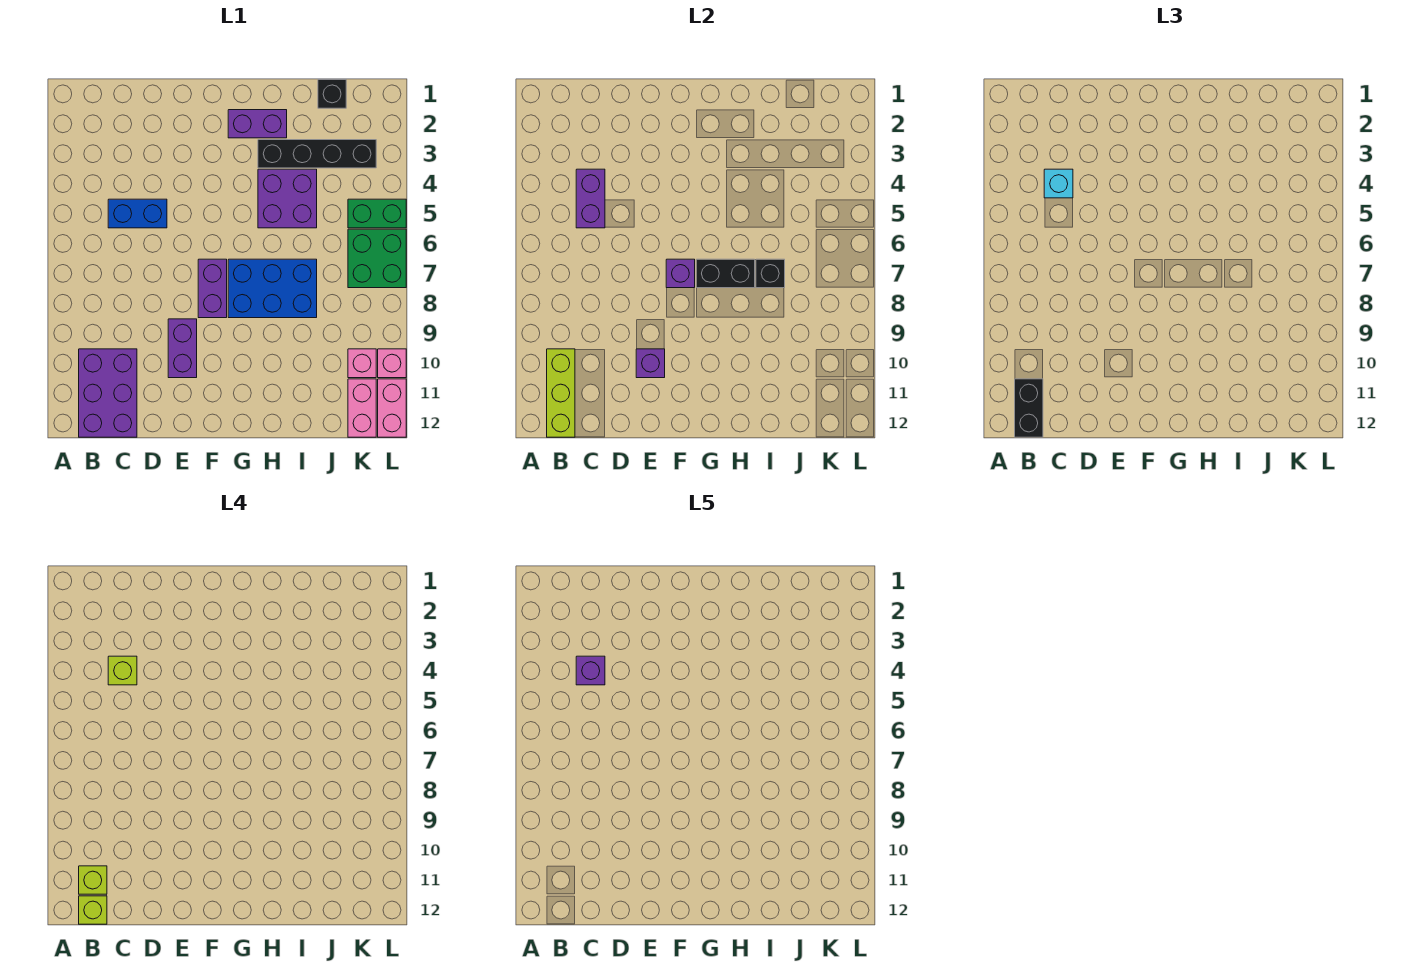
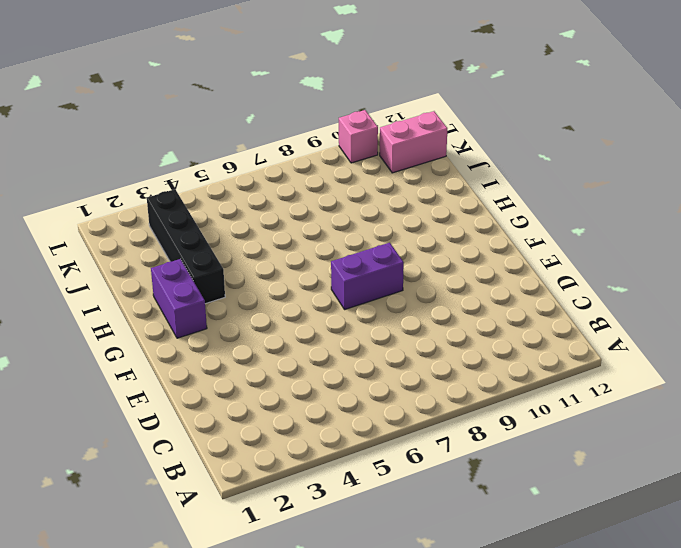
none -> purple brick B10:C12 level 1
none -> blue brick C5:D5 level 1
none -> purple brick E9:E10 level 1

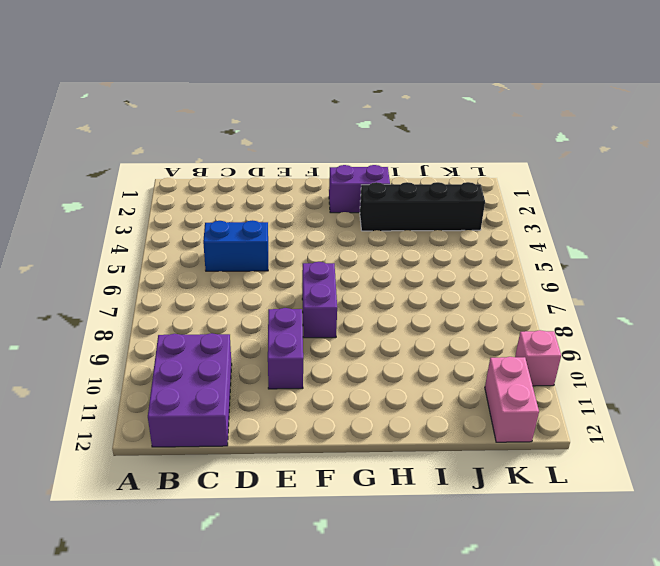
none -> blue brick G7:I8 level 1
none -> purple brick H4:I5 level 1
none -> black brick J1 level 1

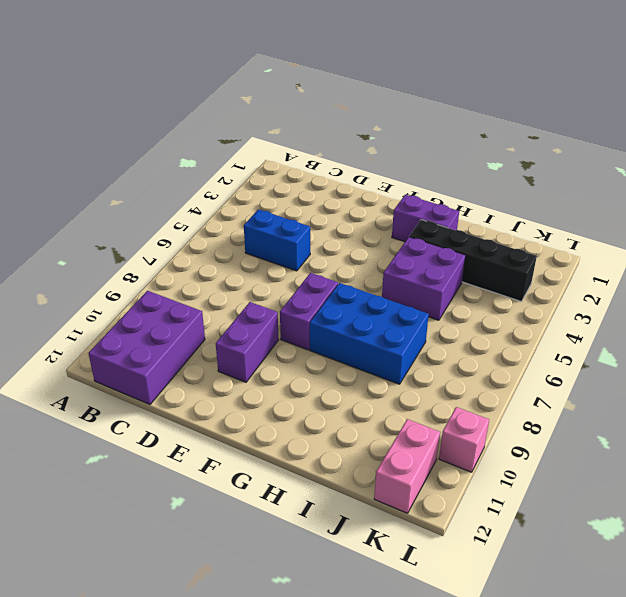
none -> black brick J1 level 1
none -> green brick K5:L5 level 1
none -> green brick K6:L7 level 1

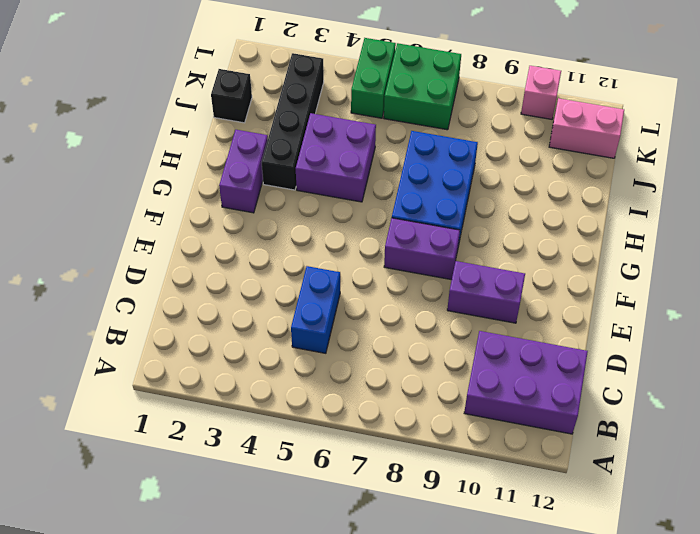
none -> pink brick K10 level 1
none -> pink brick L11:L12 level 1
none -> lime brick B10:B12 level 2

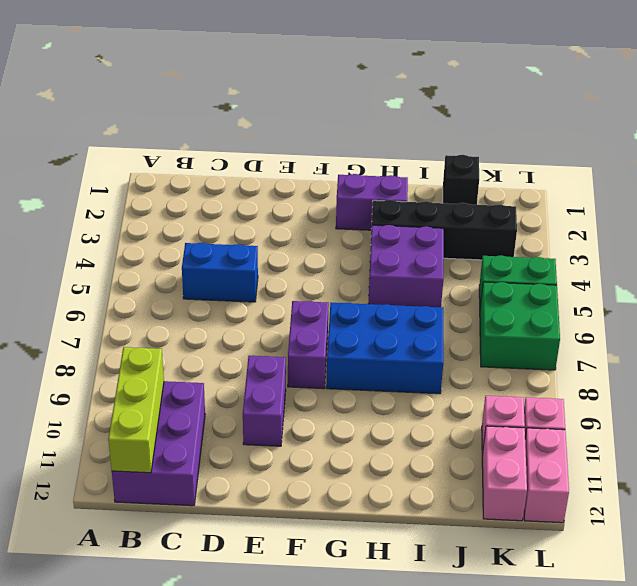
none -> purple brick C4:C5 level 2
none -> purple brick E10 level 2
none -> purple brick F7 level 2

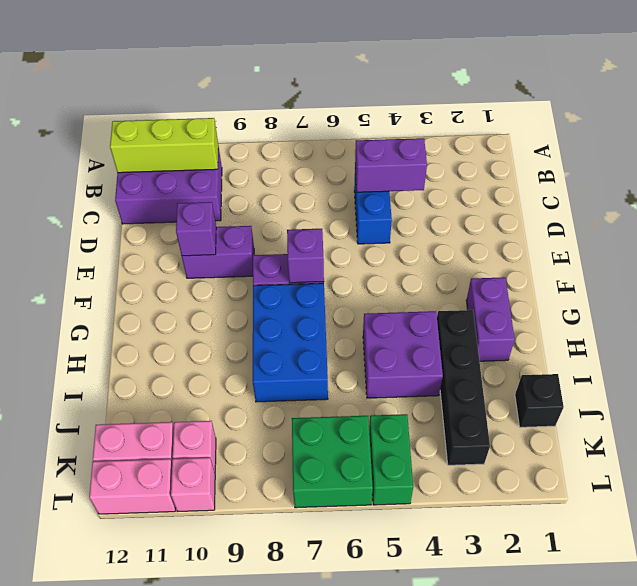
none -> black brick G7:H7 level 2
none -> black brick I7 level 2
none -> black brick B11:B12 level 3

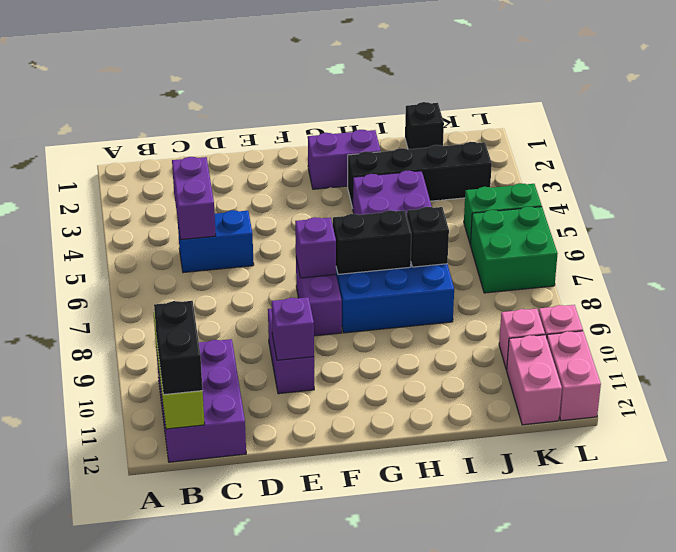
none -> cyan brick C4 level 3
none -> lime brick B11 level 4
none -> lime brick B12 level 4

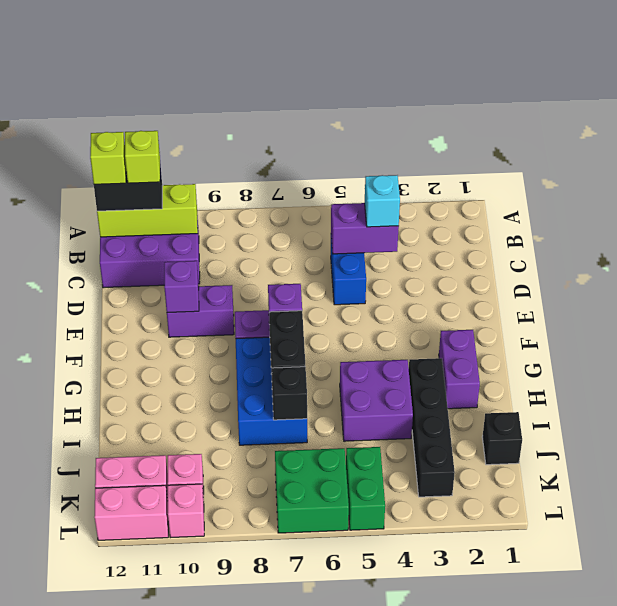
none -> lime brick C4 level 4
none -> purple brick C4 level 5

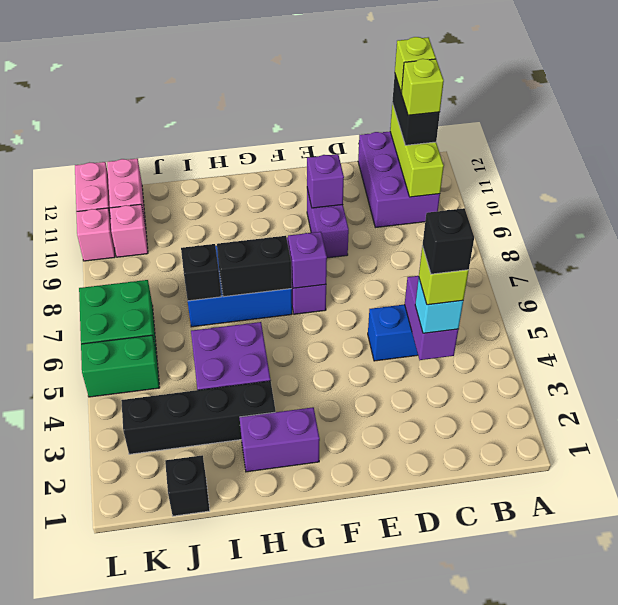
black brick C4 level 5 -> purple brick C4 level 5

